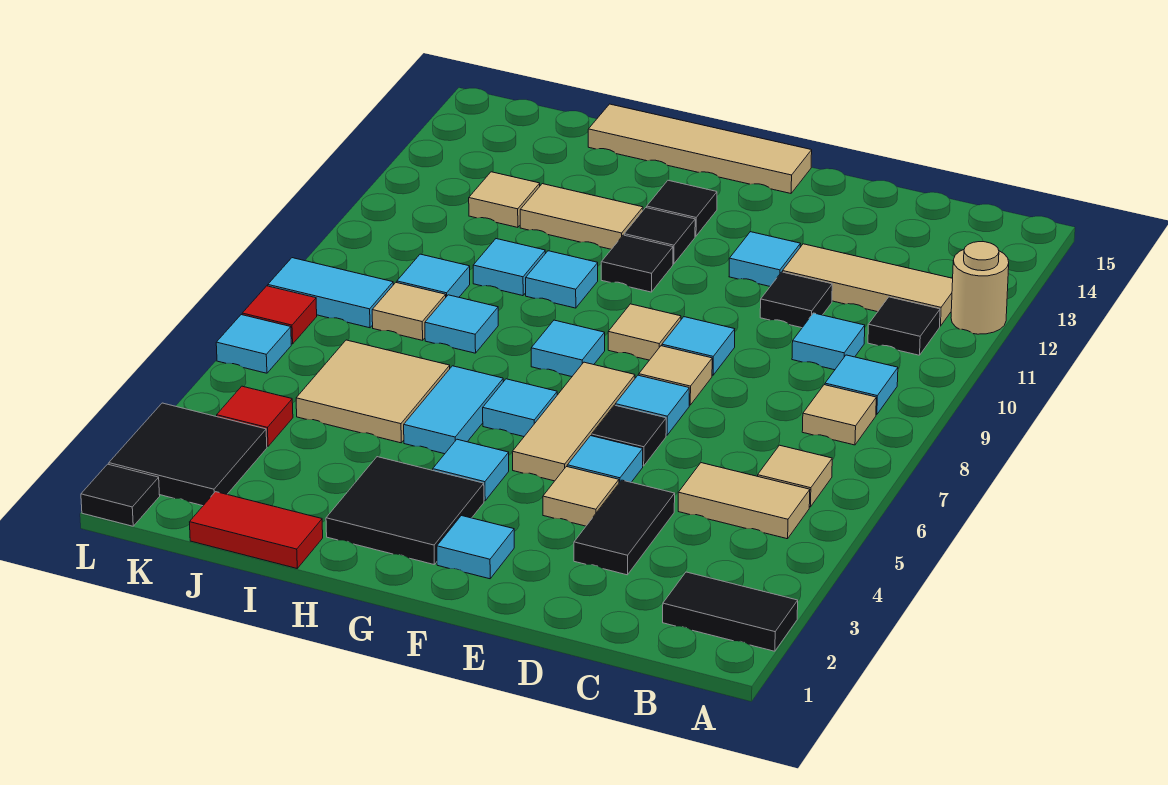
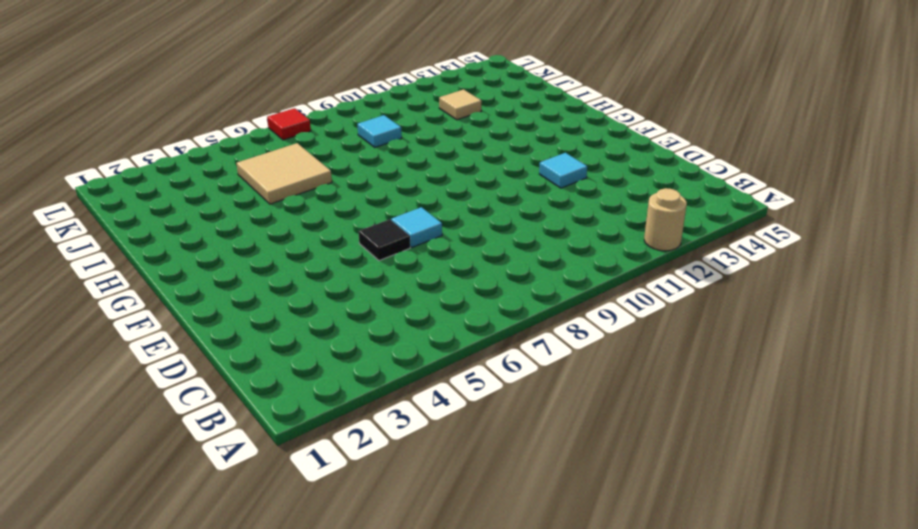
none -> black tile A2:B2 level 1
none -> tan tile B5:C5 level 1
none -> tan tile B6 level 1
none -> tan tile B8 level 1

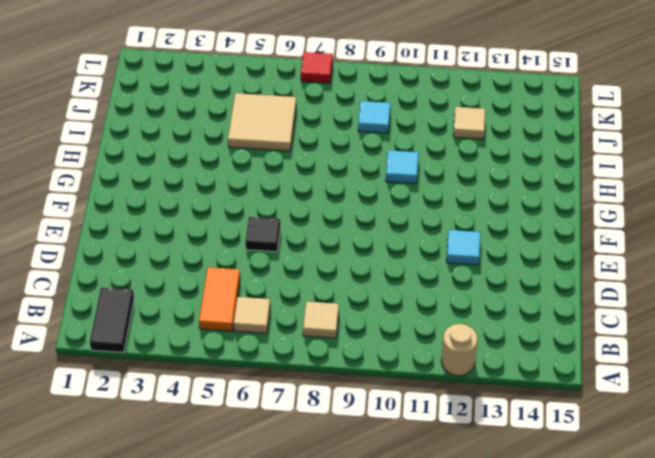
orange tile B5:C5 level 1 -> tan tile B5:C5 level 1
none -> cyan tile B9 level 1
none -> black tile B11 level 1
none -> tan tile B12:D12 level 1
none -> cyan tile C10 level 1

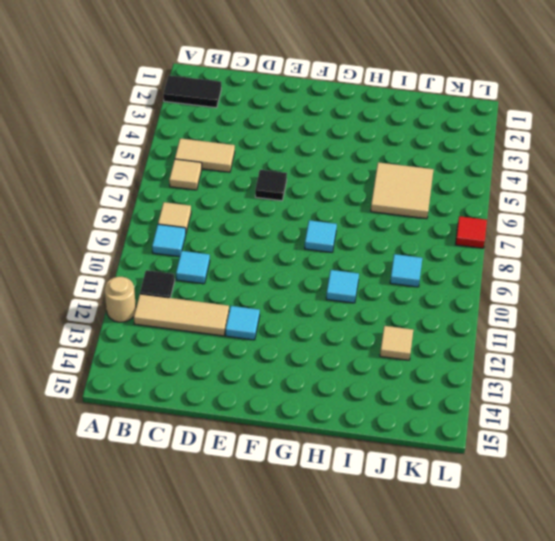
none -> black tile D3:D4 level 1
none -> black tile D11 level 1
none -> tan tile E4 level 1
none -> cyan tile E5 level 1

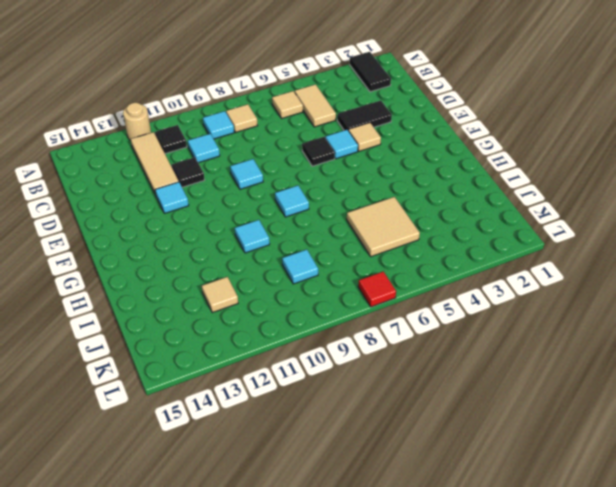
none -> cyan tile E7 level 1
none -> tan tile E8 level 1
none -> cyan tile F2 level 1
none -> tan tile F5:F7 level 1

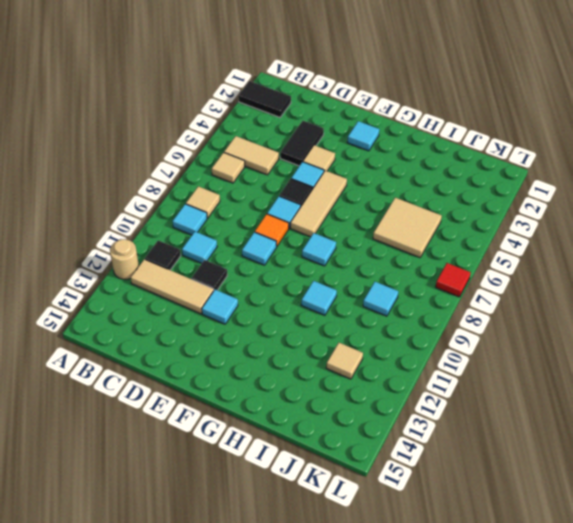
orange tile E8 level 1 -> tan tile E8 level 1
none -> tan tile F9 level 1
none -> tan tile F15:I15 level 1
none -> black tile G2:H3 level 1
none -> cyan tile G4 level 1

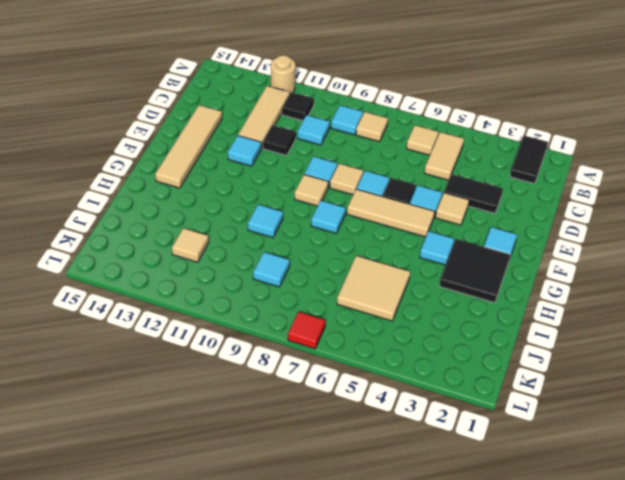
tan tile D14:G14 level 1 -> tan tile F15:I15 level 1
none -> cyan tile G6 level 1
none -> black tile G11 level 1
none -> black tile G12 level 1
none -> black tile G13 level 1

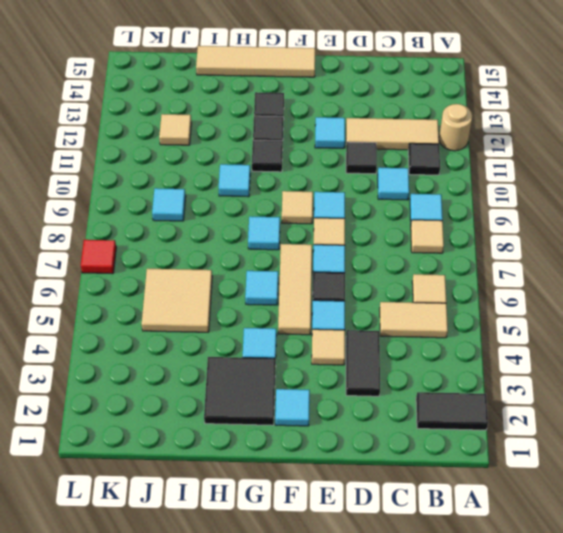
none -> cyan tile H5:H6 level 1
none -> tan tile H12:I12 level 1
none -> red tile I1:J1 level 1
none -> cyan tile I8 level 1

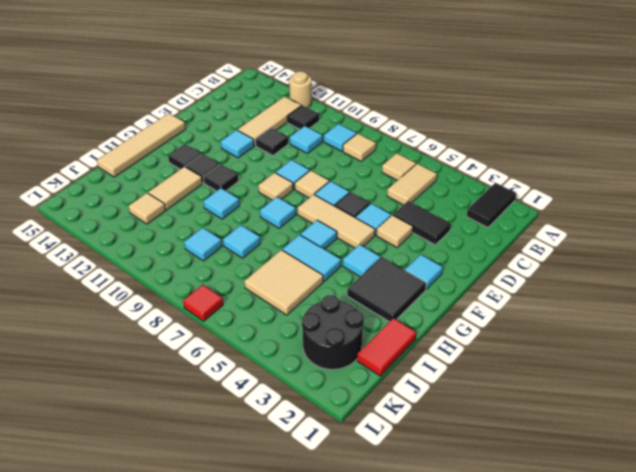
black round brick J2:K3 level 1 -> black tile K2:L3 level 1
none -> cyan tile I10 level 1
none -> tan tile J8 level 1
none -> red tile K4 level 1
none -> cyan tile K8:L8 level 1

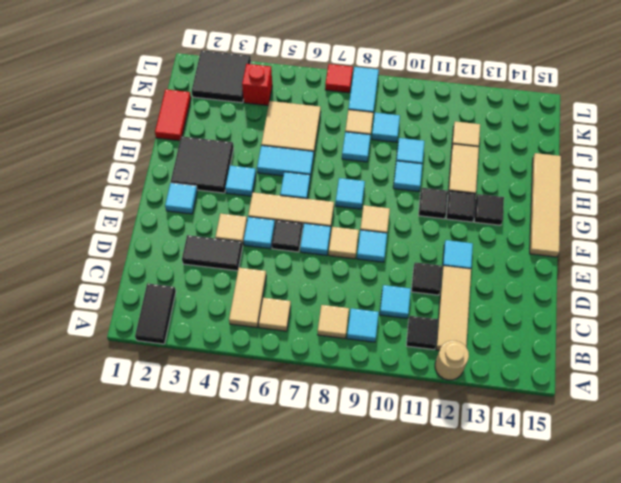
red brick K4 level 1 -> red tile K4 level 1
none -> black tile L1 level 1
none -> cyan tile L6 level 1

